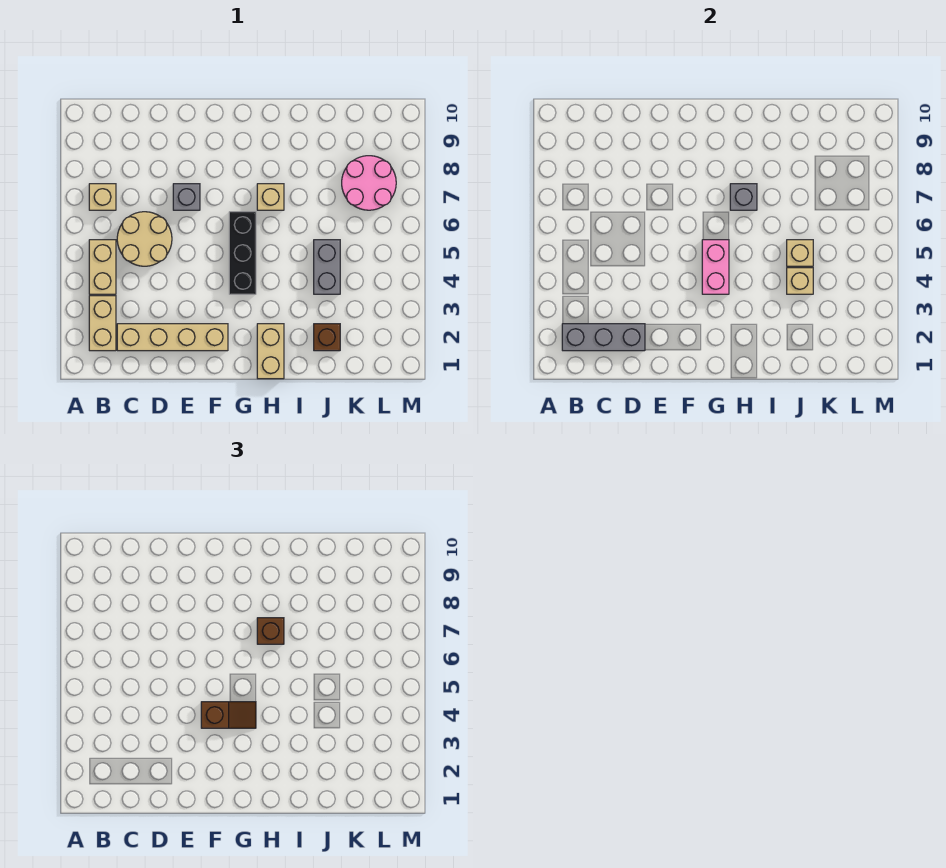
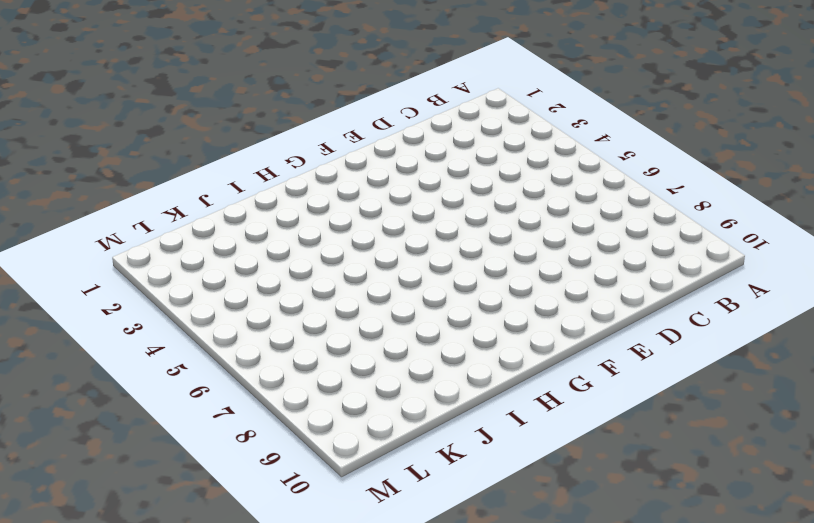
none -> tan brick B2:B3 level 1
none -> tan brick B4:B5 level 1
none -> tan brick B7 level 1

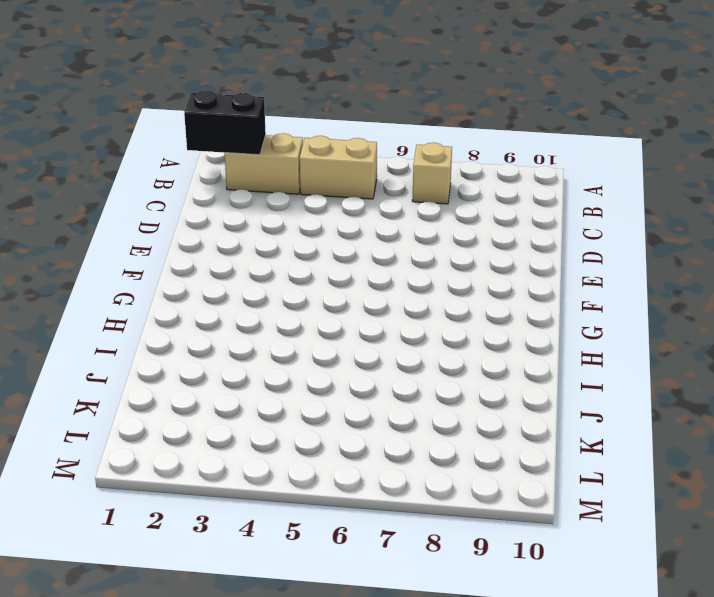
black brick B1:B2 level 2 -> grey brick B2:D2 level 2
none -> tan brick C2:F2 level 1
none -> tan round brick C5:D6 level 1
none -> grey brick E7 level 1

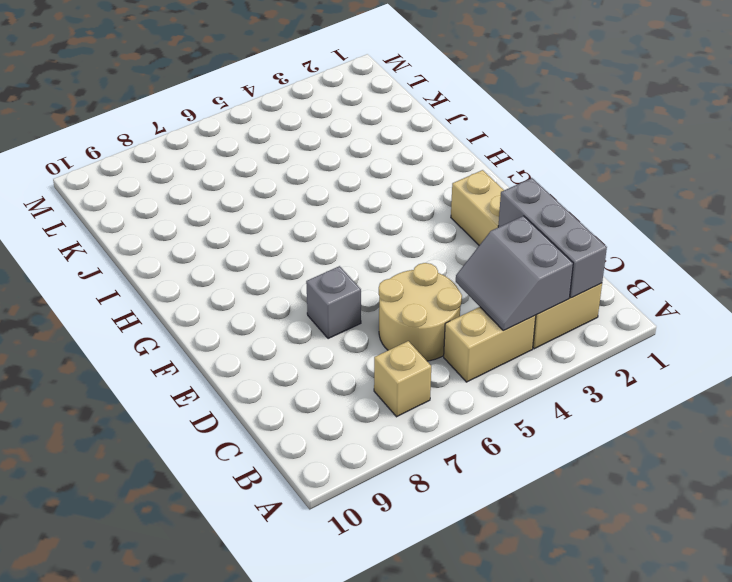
grey slope B3:C4 level 2 top 3 -> none
none -> black brick G4:G6 level 1
none -> tan brick H1:H2 level 1
none -> tan brick H7 level 1

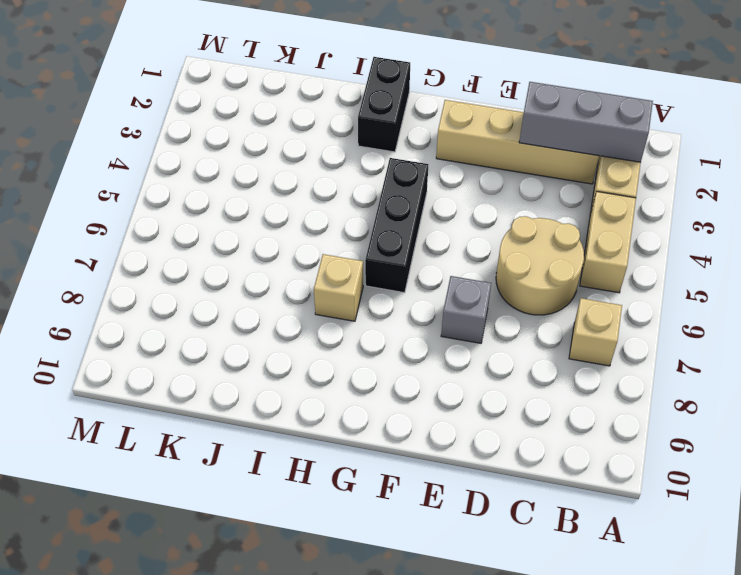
black brick H1:H2 level 1 -> tan brick H1:H2 level 1
none -> brown brick J2 level 1
none -> grey brick J4:J5 level 1
none -> pink round brick K7:L8 level 1

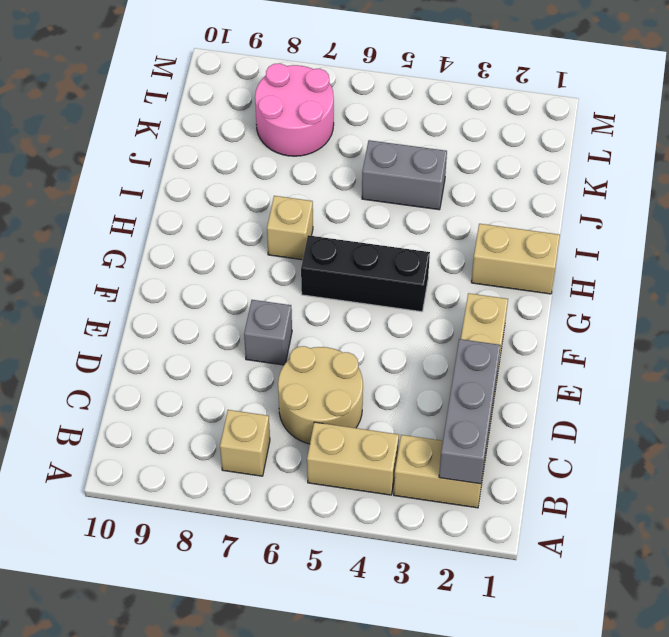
none -> brown brick J2 level 1
none -> pink brick G4:G5 level 2
none -> grey brick H7 level 2

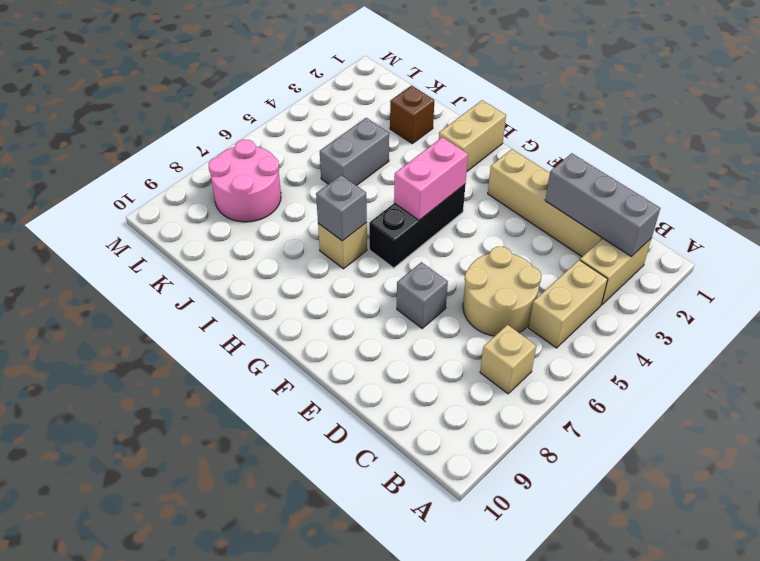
none -> tan brick J4 level 2
none -> tan brick J5 level 2
none -> brown slope F4:G4 level 3 top F

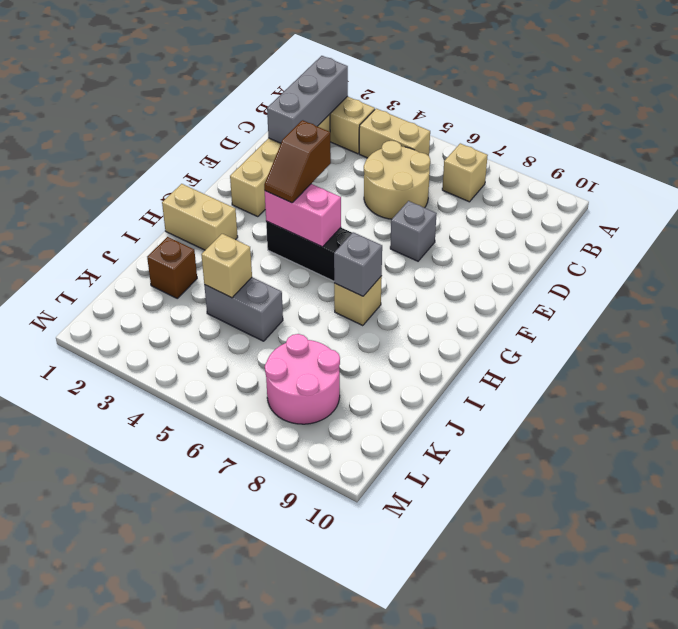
none -> tan brick J5 level 2
none -> brown brick H7 level 3

